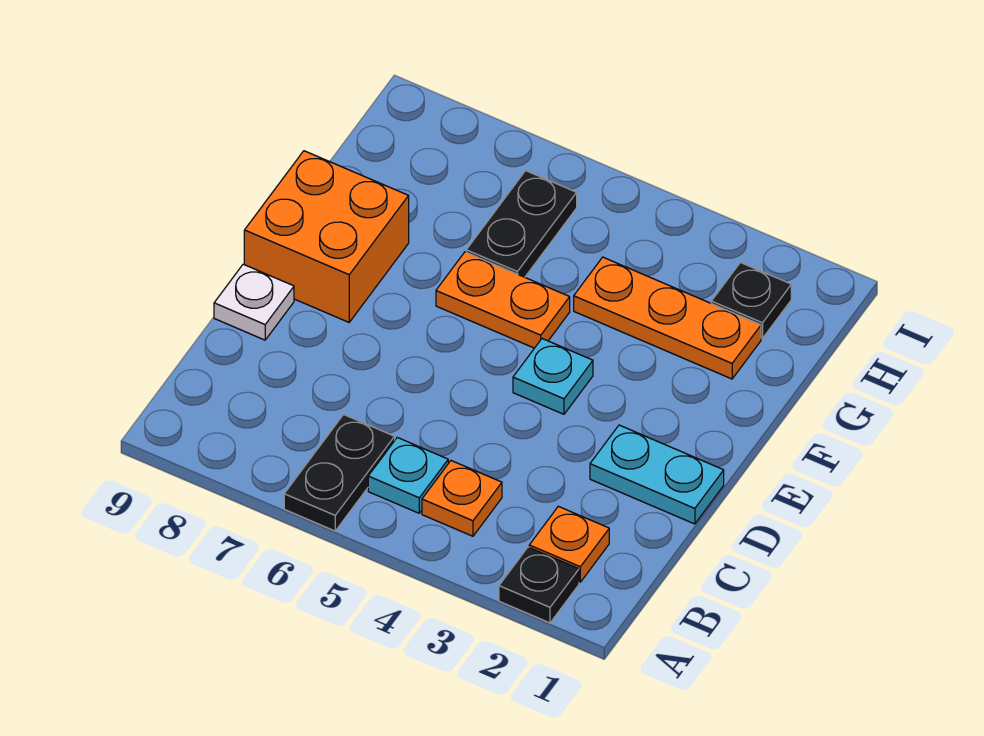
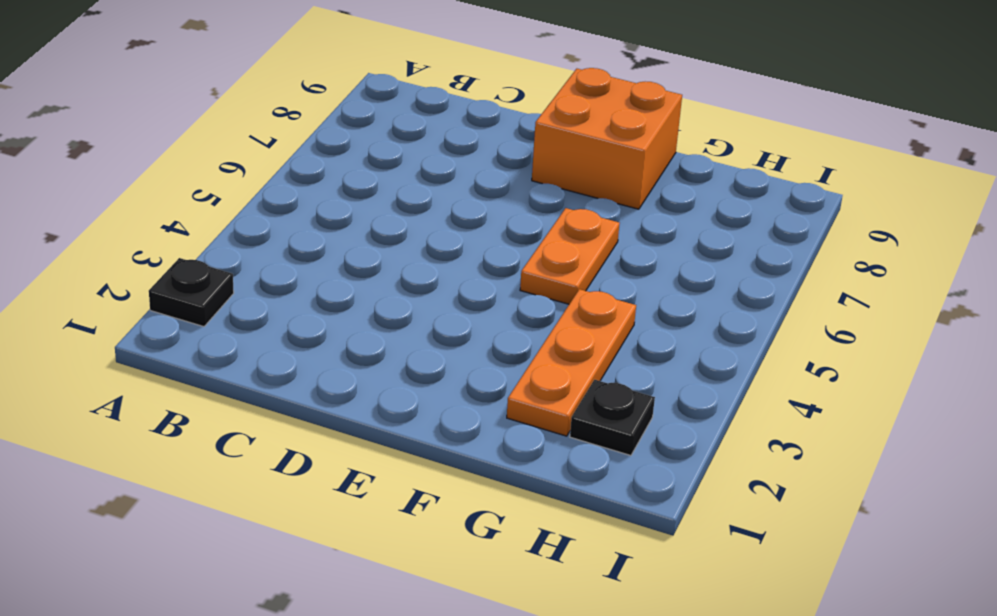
none -> black plate A6:B6 level 1
none -> orange plate B2 level 1
none -> orange plate B4 level 1

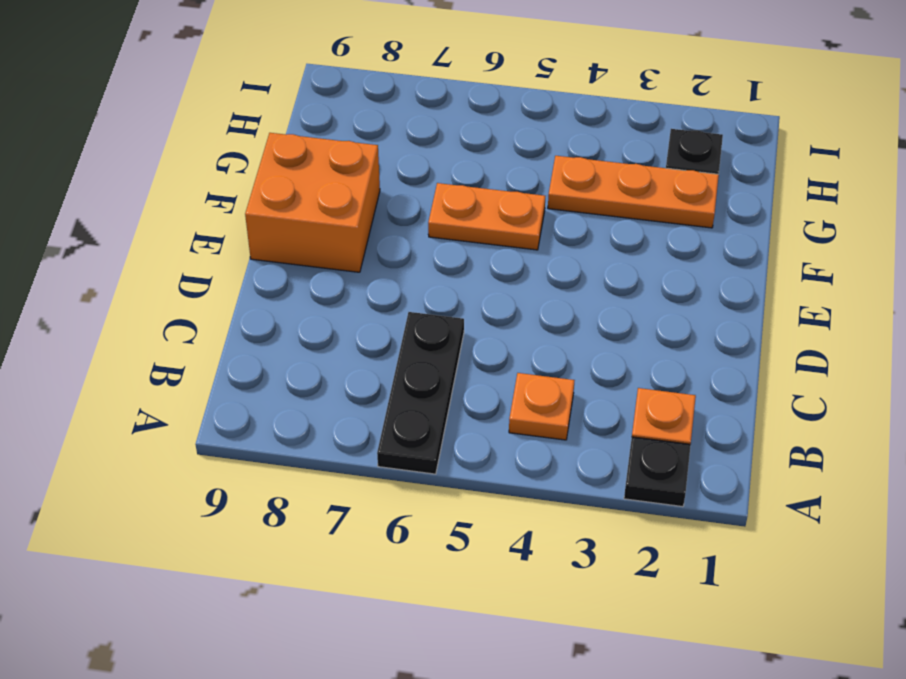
black plate A6:C6 level 1 -> black plate A6:B6 level 1
none -> cyan plate B5 level 1
none -> cyan plate D1:D2 level 1
none -> white plate D9 level 1

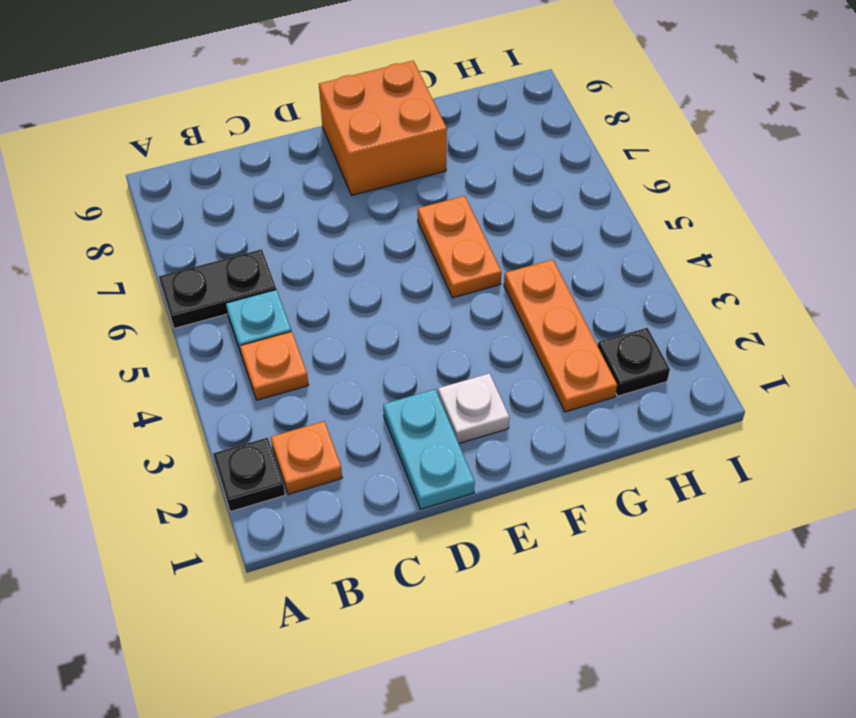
white plate E2 level 1 -> white plate D9 level 1
none -> cyan plate E4 level 1
none -> black plate G6:H6 level 1

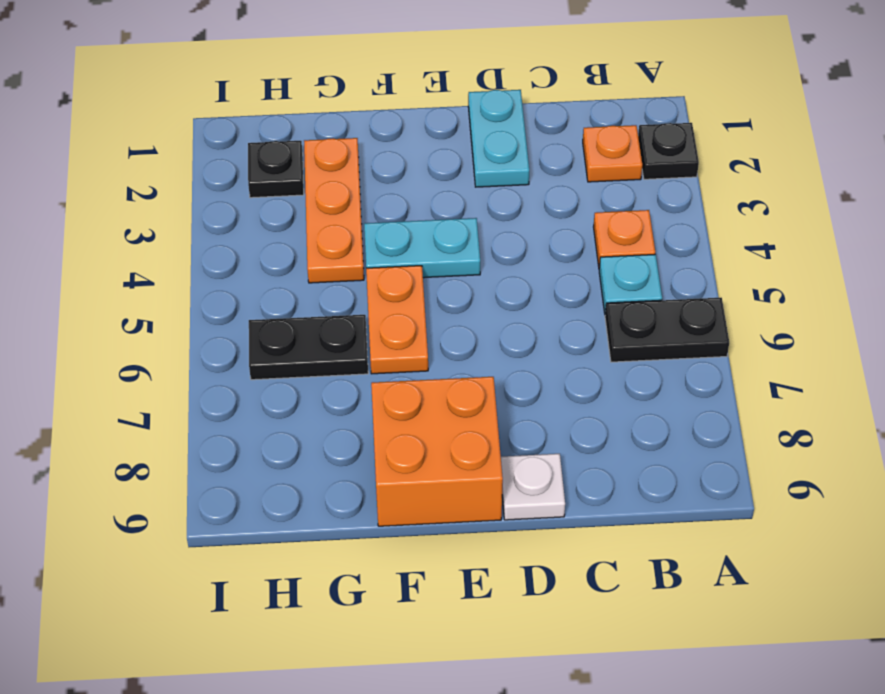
cyan plate E4:F4 level 1 -> cyan plate E4 level 1

